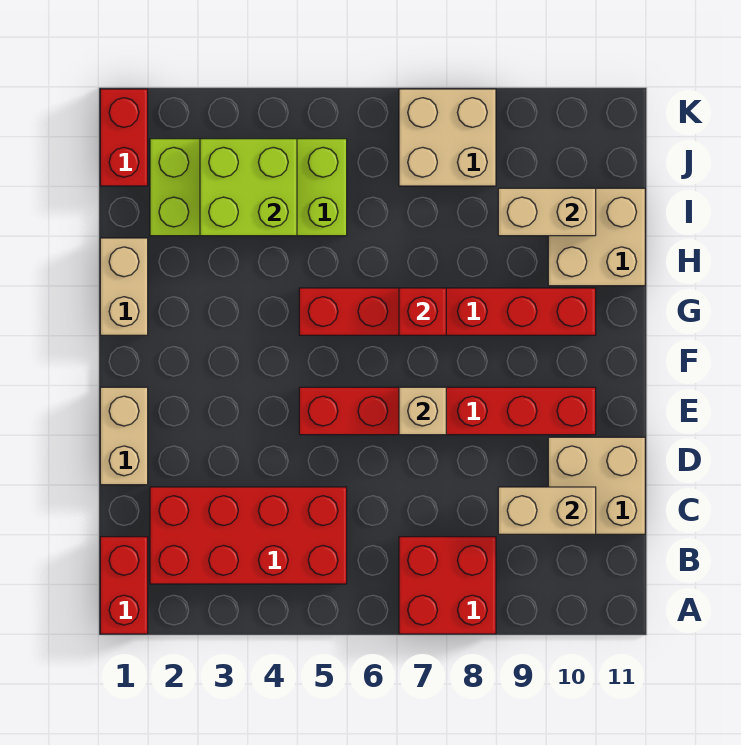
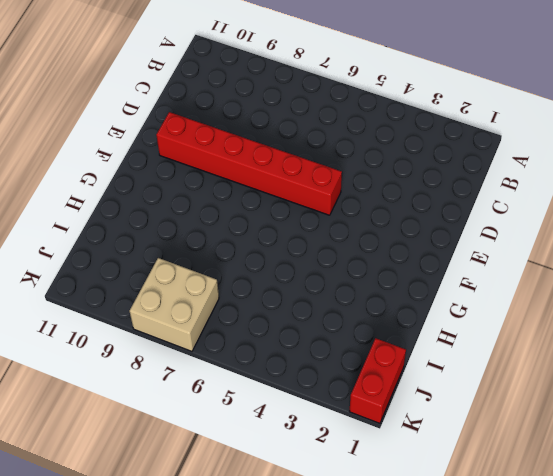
none -> red brick A1:B1 level 1
none -> red brick A7:B8 level 1
none -> red brick B2:C5 level 1

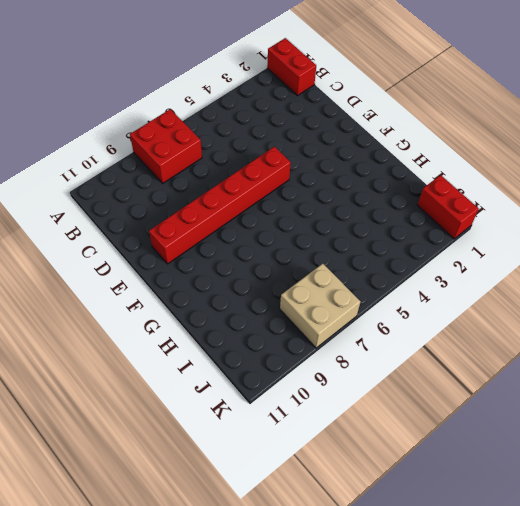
none -> red brick B2:C5 level 1
none -> tan brick C10:D11 level 1
none -> tan brick D1:E1 level 1

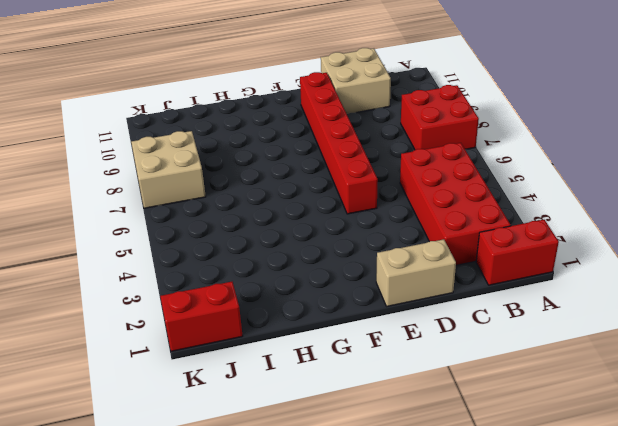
none -> tan brick G1:H1 level 1
none -> red brick G5:G10 level 1
none -> tan brick H10:I11 level 1

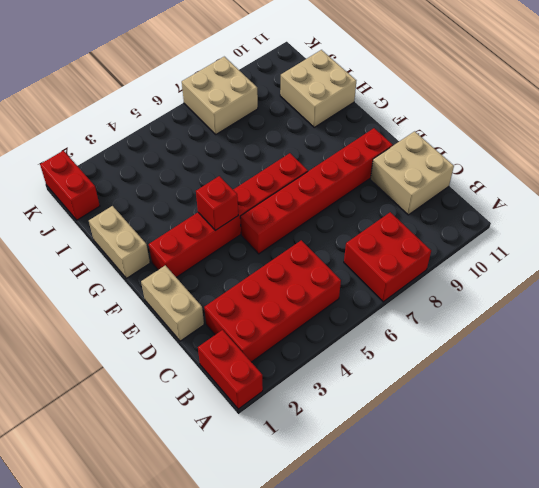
red brick F2:F7 level 1 -> red brick G5:G10 level 1
red brick F4 level 2 -> red brick G7 level 2
none -> lime brick I2:J5 level 1
none -> tan brick C9:C10 level 2
none -> tan brick E7 level 2

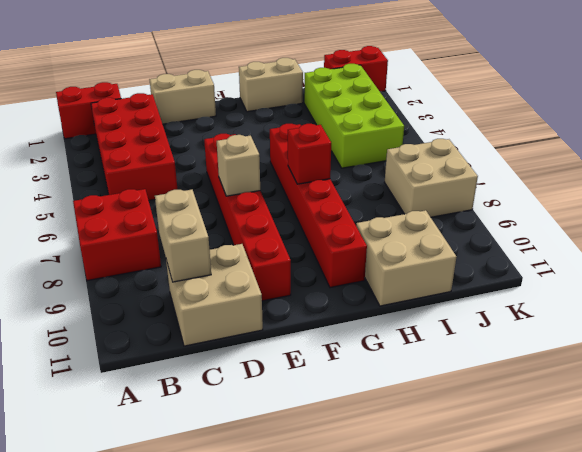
none -> lime brick I3:J4 level 2
none -> tan brick I9:I10 level 2

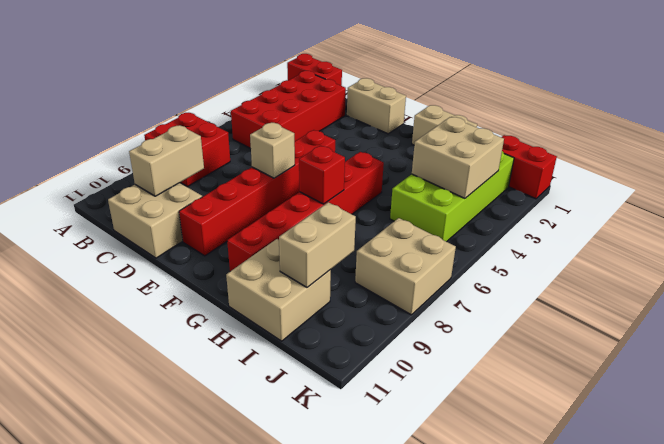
tan brick I3:J4 level 2 -> lime brick I3:J4 level 2

